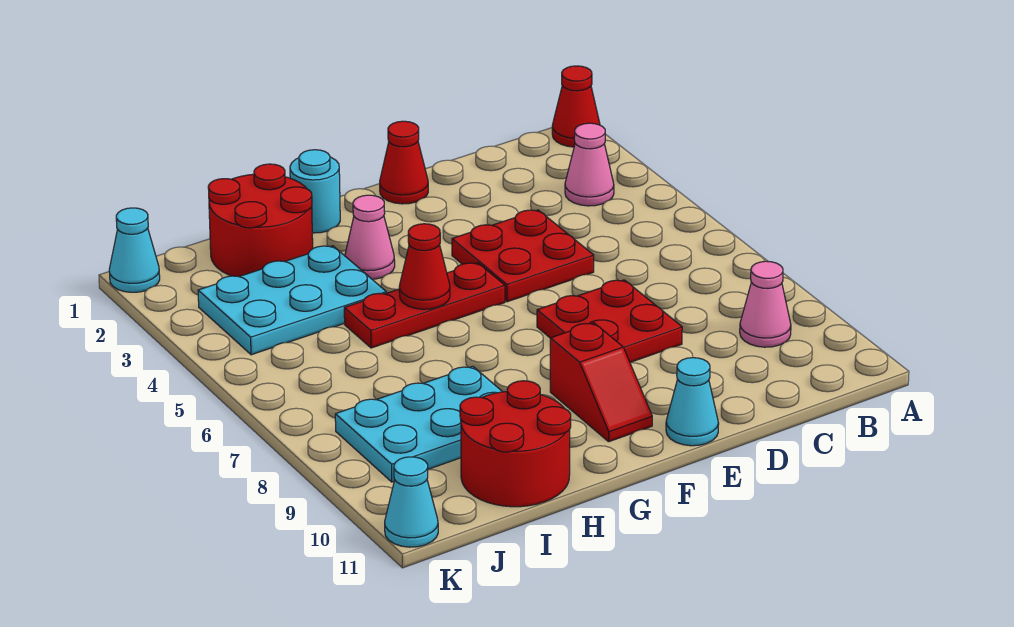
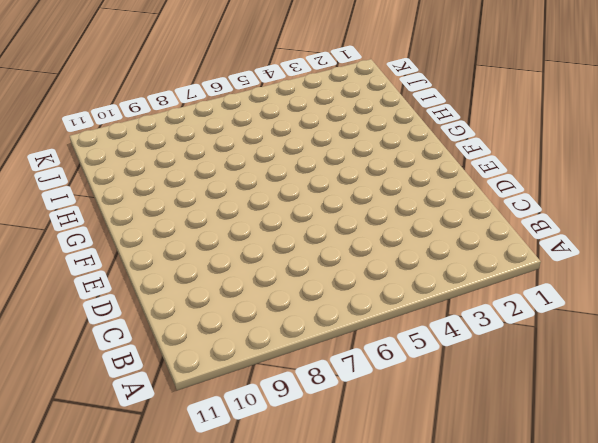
none -> red cone A1 level 1
none -> pink cone B3 level 1
none -> pink cone B9 level 1

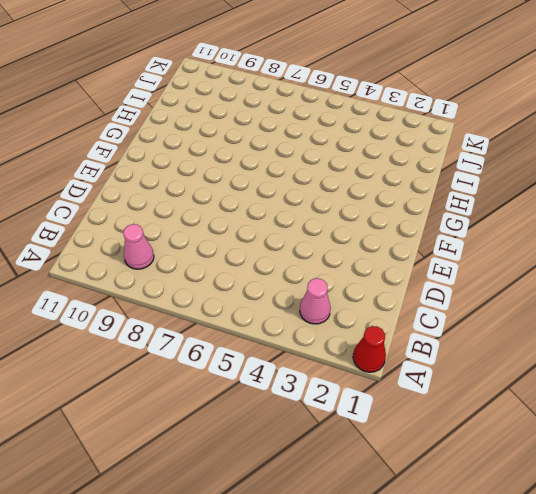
none -> red plate D4:E5 level 1
none -> red plate D7:E8 level 1
none -> red cone E1 level 1

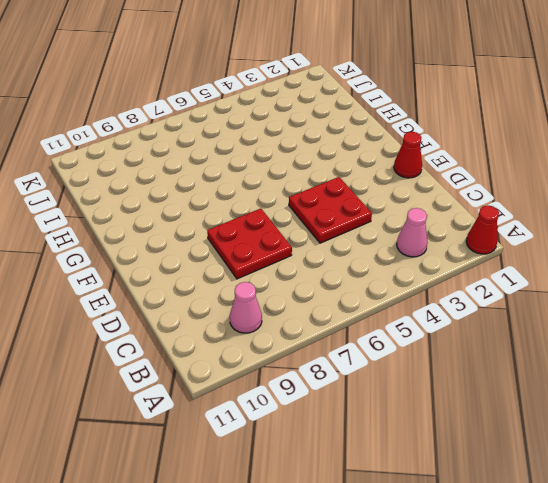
none -> cyan cone E11 level 1
none -> red plate F5:H5 level 1
none -> red slope F9:F10 level 1 top 9

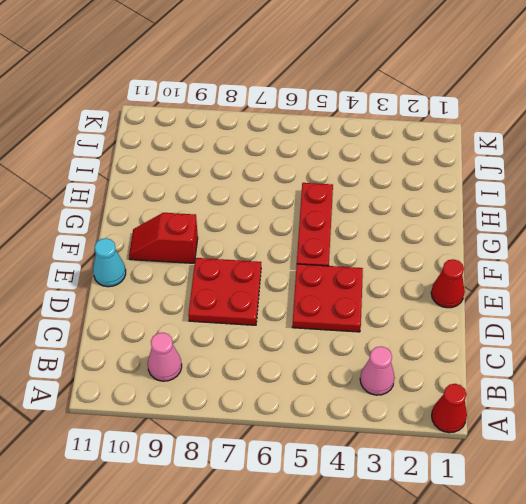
none -> cyan round brick G1 level 1
none -> pink cone G3 level 1
none -> red round brick H1:I2 level 1

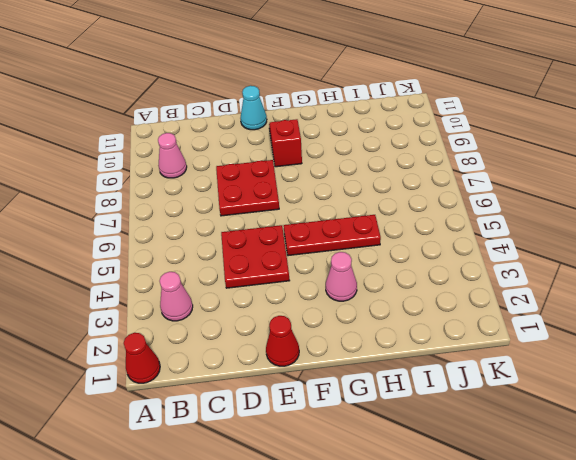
none -> cyan round brick G1 level 1
none -> red round brick H1:I2 level 1
none -> cyan plate H3:J4 level 1

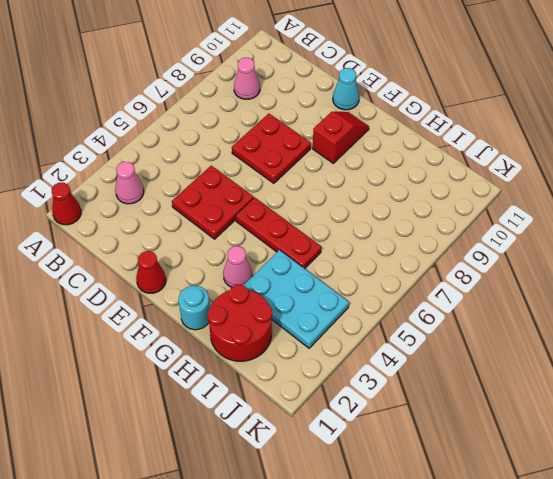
none -> cyan plate H8:J9 level 1
none -> red round brick H10:I11 level 1
none -> cyan cone K1 level 1

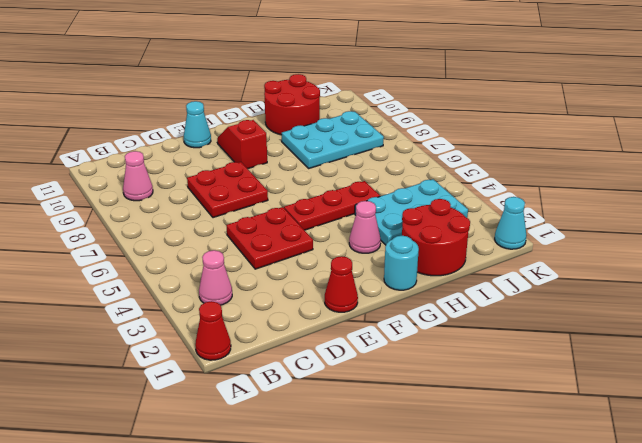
none -> cyan cone K11 level 1
none -> red cone G5 level 2

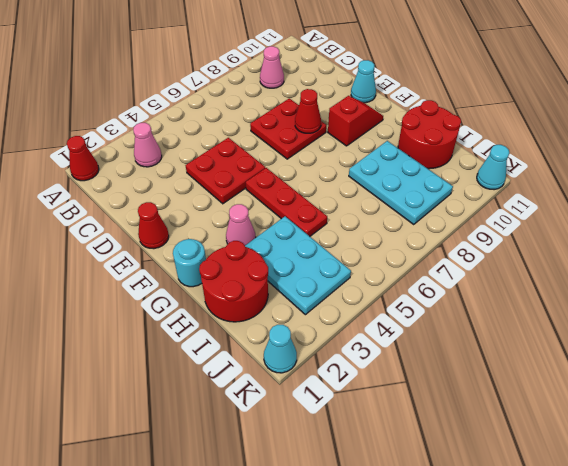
red cone E8 level 2 -> red cone G5 level 2

